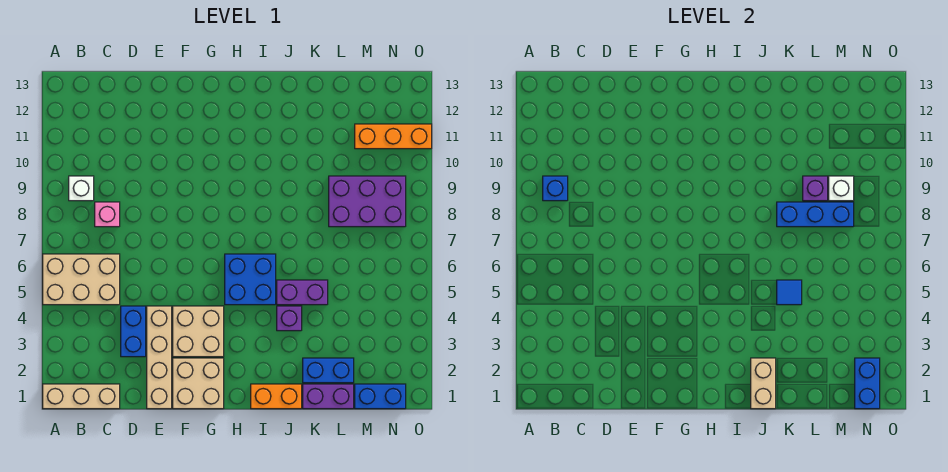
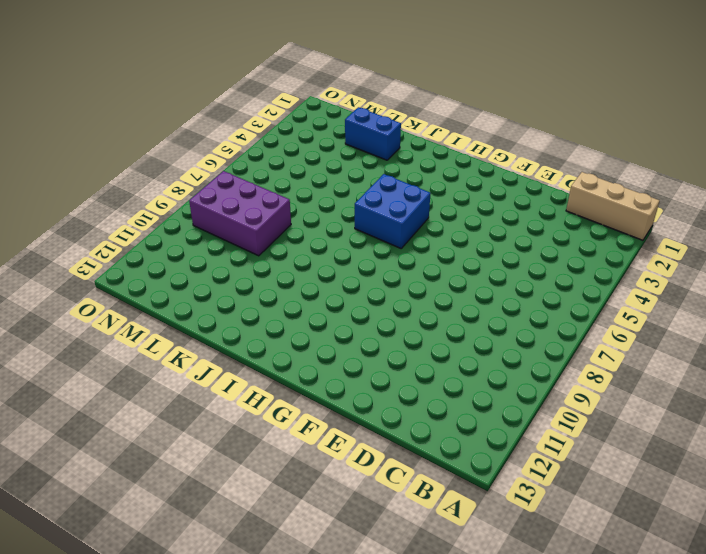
none -> tan brick A5:C6 level 1
none -> white brick B9 level 1
none -> pink brick C8 level 1

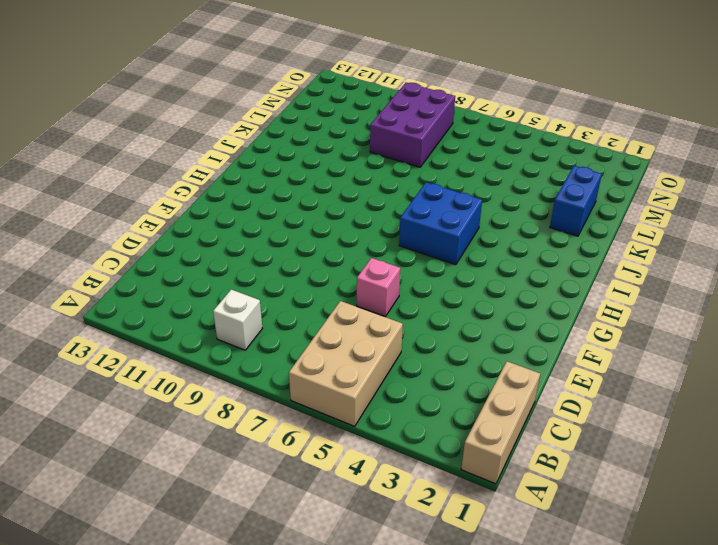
pink brick E6 level 1 -> pink brick C8 level 1
none -> blue brick D3:D4 level 1
none -> tan brick E1:E4 level 1
none -> tan brick F1:G2 level 1

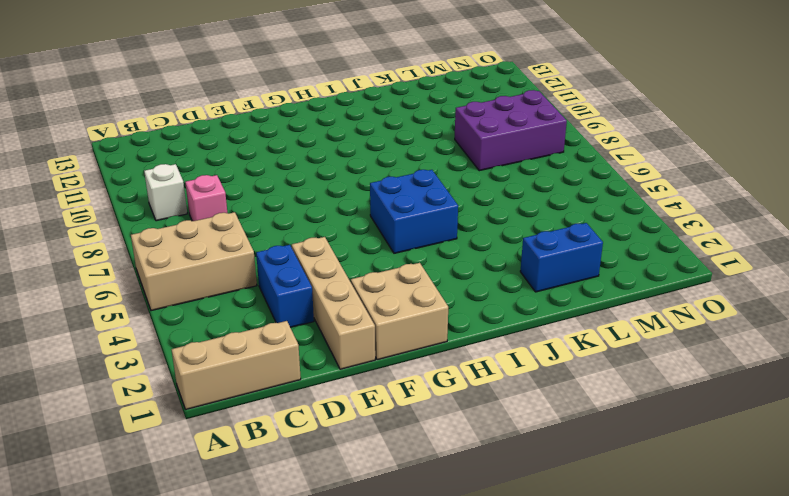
none -> tan brick F3:G4 level 1
none -> orange brick I1:J1 level 1
none -> purple brick J4 level 1

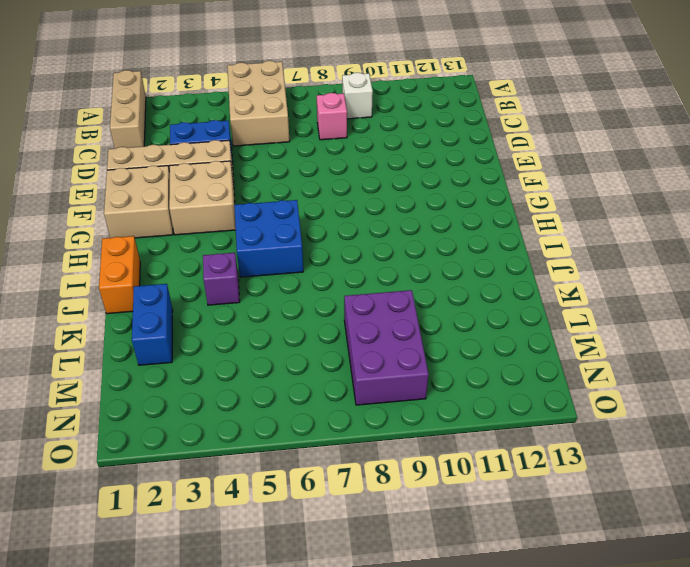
none -> purple brick J5:K5 level 1
none -> purple brick K1:L1 level 1
none -> blue brick M1:N1 level 1

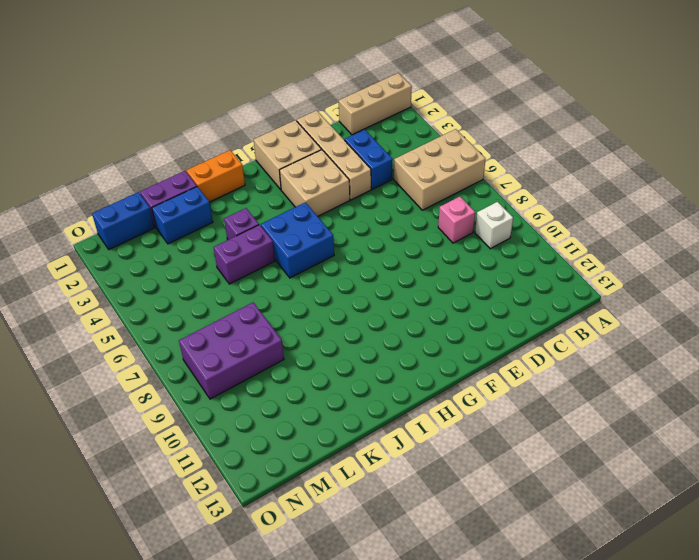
none -> orange brick M11:O11 level 1
none -> blue brick B9 level 2
none -> tan brick J1:J2 level 2

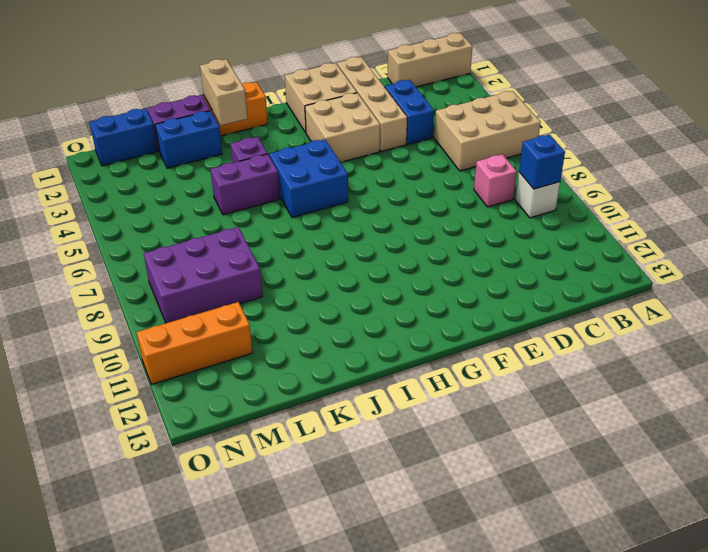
none -> blue tile K5 level 2
none -> blue brick K8:M8 level 2
none -> purple brick L9 level 2

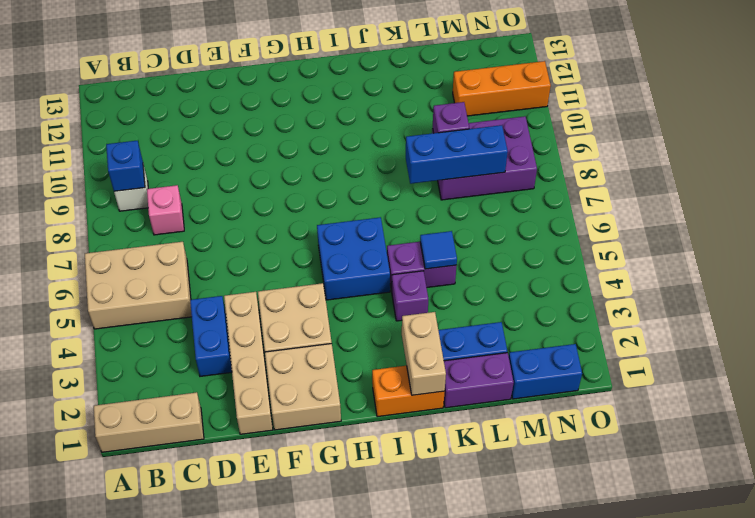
none -> white brick M9 level 2
none -> blue brick N1:N2 level 2

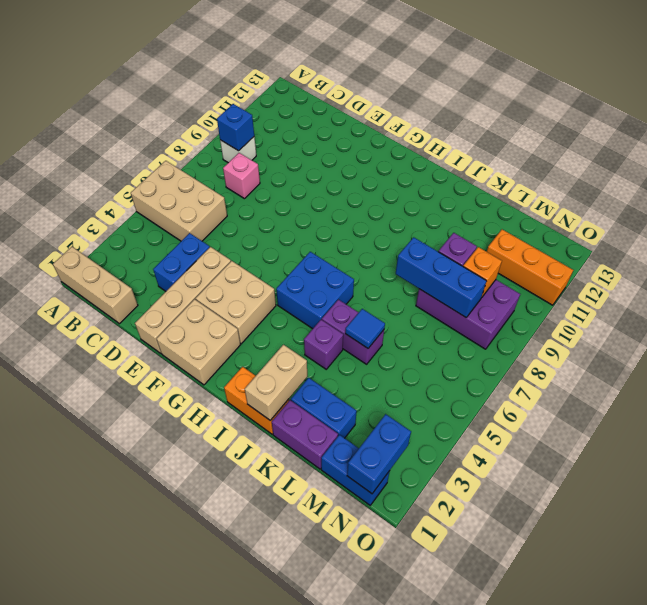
orange brick M9 level 2 -> white brick M9 level 2

